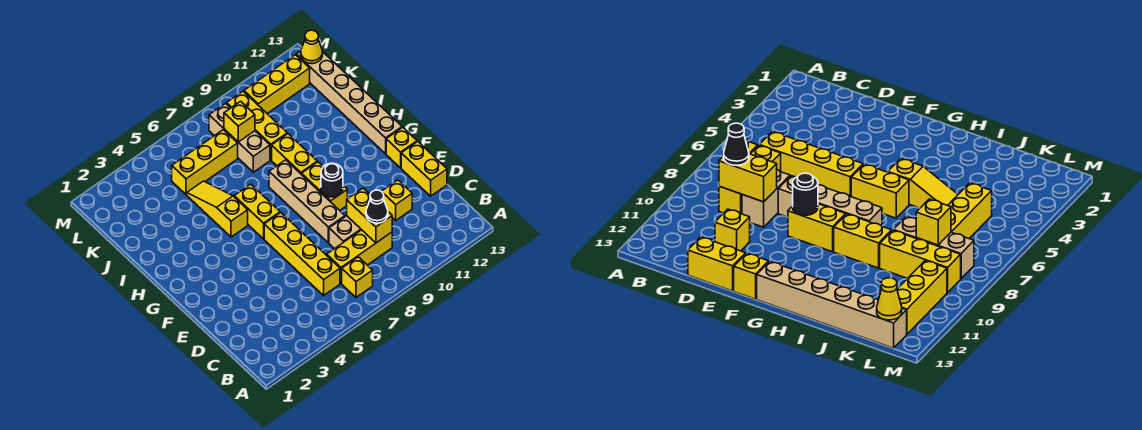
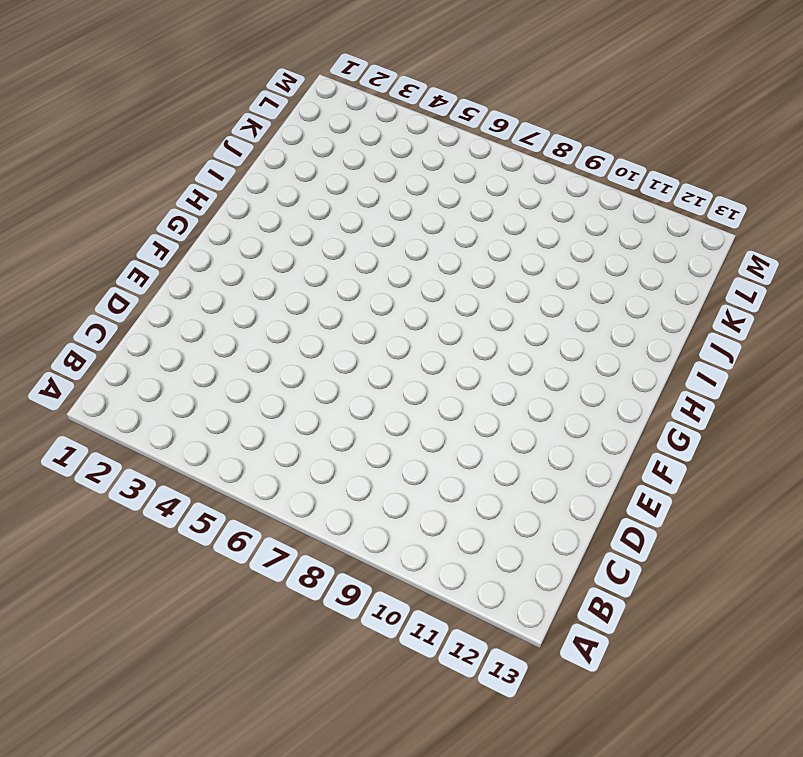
none -> yellow brick B7 level 1
none -> yellow brick C6:F6 level 1
none -> yellow brick C7:C9 level 1

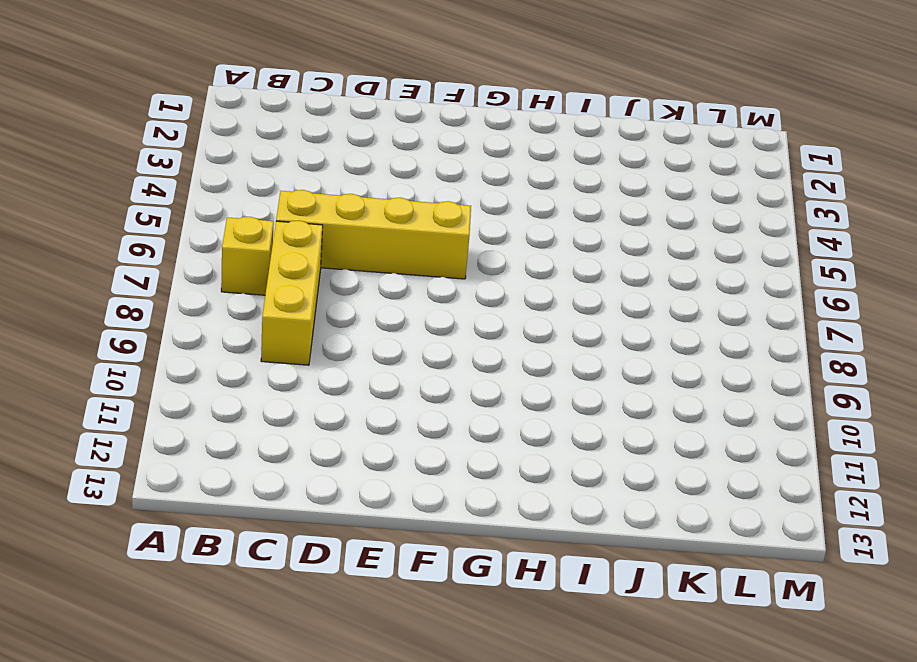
none -> tan brick D8:D9 level 1
none -> yellow brick D11 level 1
none -> yellow brick D13:E13 level 1

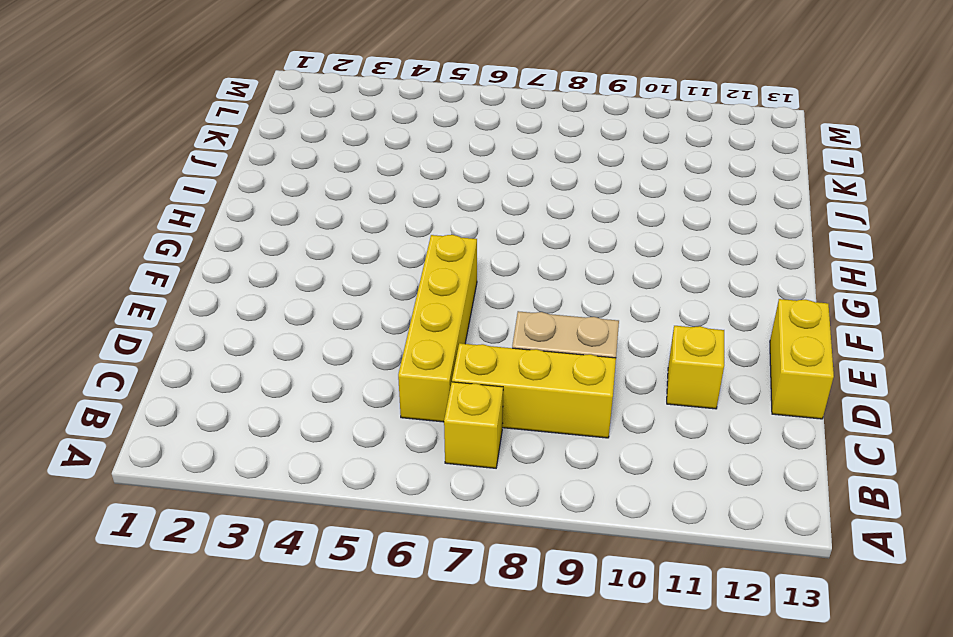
none -> tan brick E8:H8 level 1
none -> yellow brick F9:G9 level 1
none -> yellow brick F13 level 1

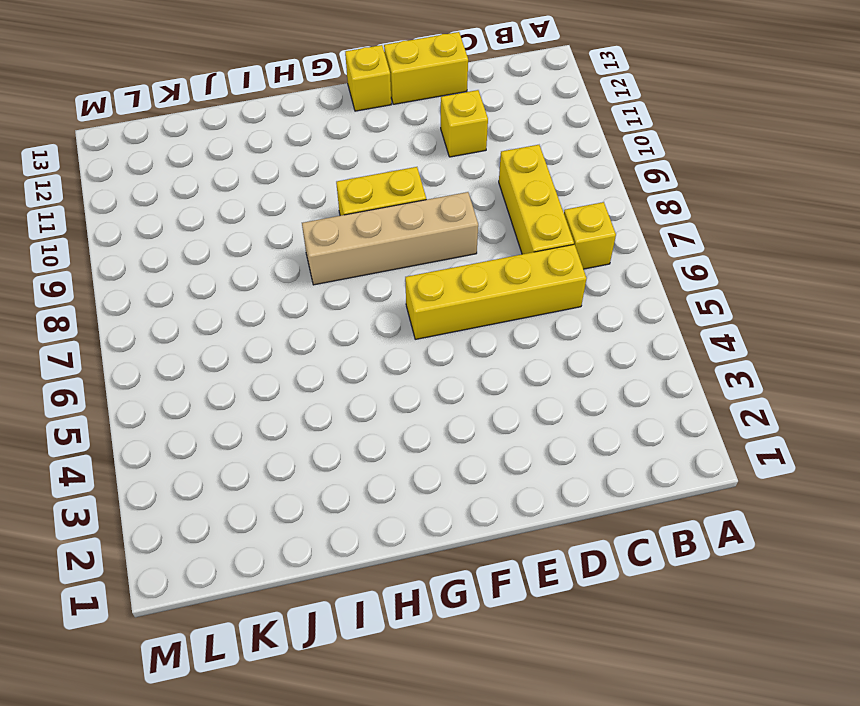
none -> tan brick D8:D9 level 1
none -> yellow brick G6:H6 level 1
none -> tan brick G13:L13 level 1

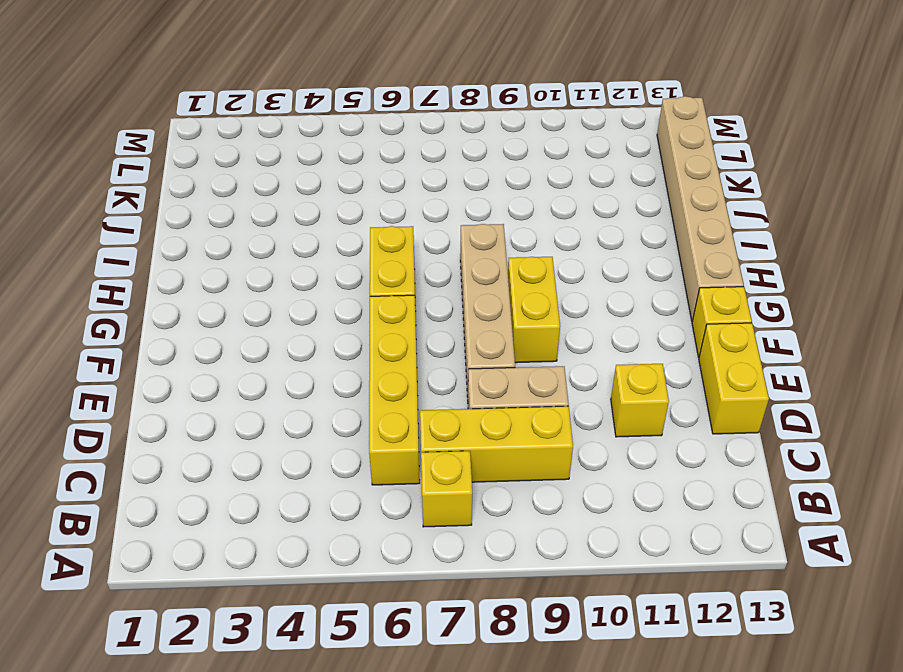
none -> yellow slope H5:J5 level 1 top H
none -> yellow brick H9:I9 level 1
none -> tan brick J8:L8 level 1

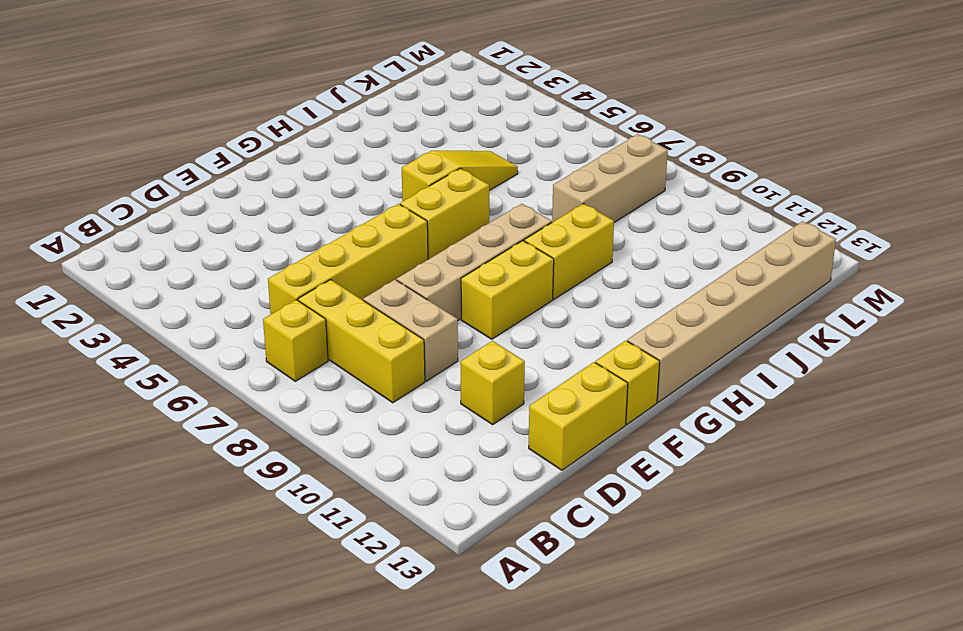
none -> yellow brick J9:L9 level 1
none -> yellow brick K5:K7 level 1
none -> yellow brick L10:L12 level 1

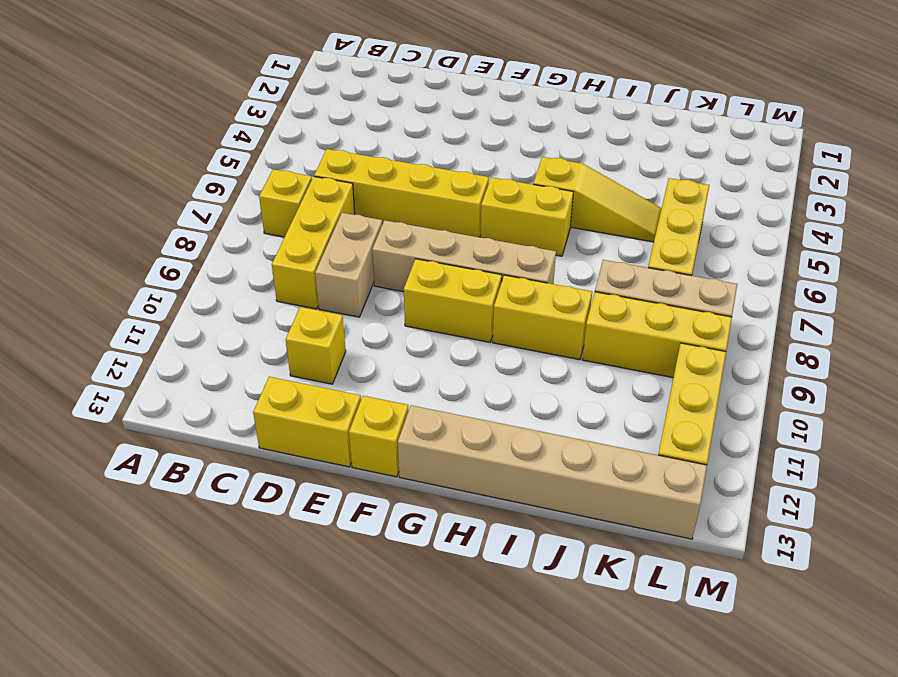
none -> yellow brick C9:D9 level 2
none -> black round brick F9 level 2
none -> yellow brick K8 level 2

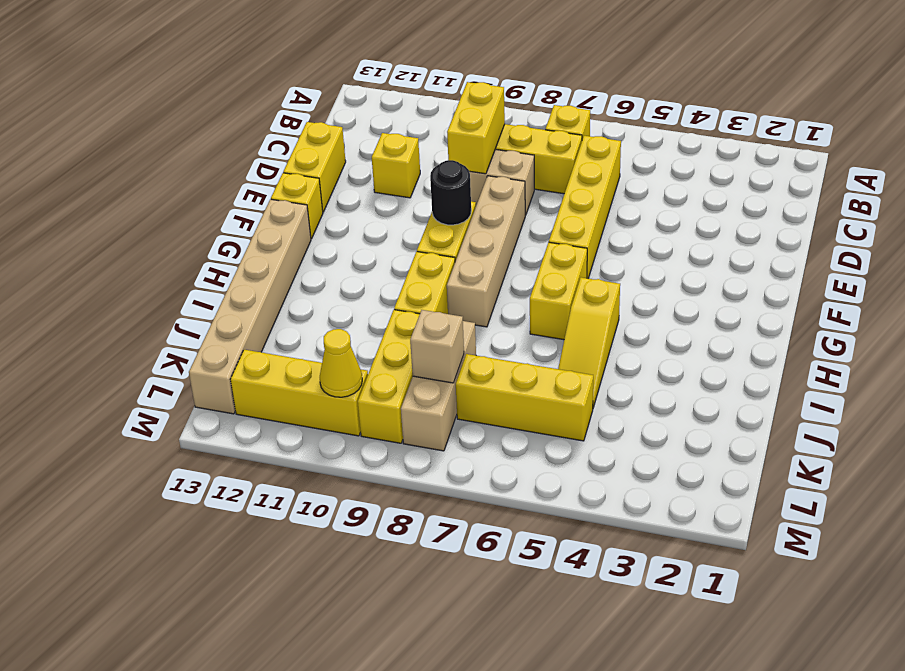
tan brick K8 level 2 -> yellow brick K8 level 2
yellow cone L10 level 2 -> yellow cone L13 level 2
none -> black cone C9 level 3

